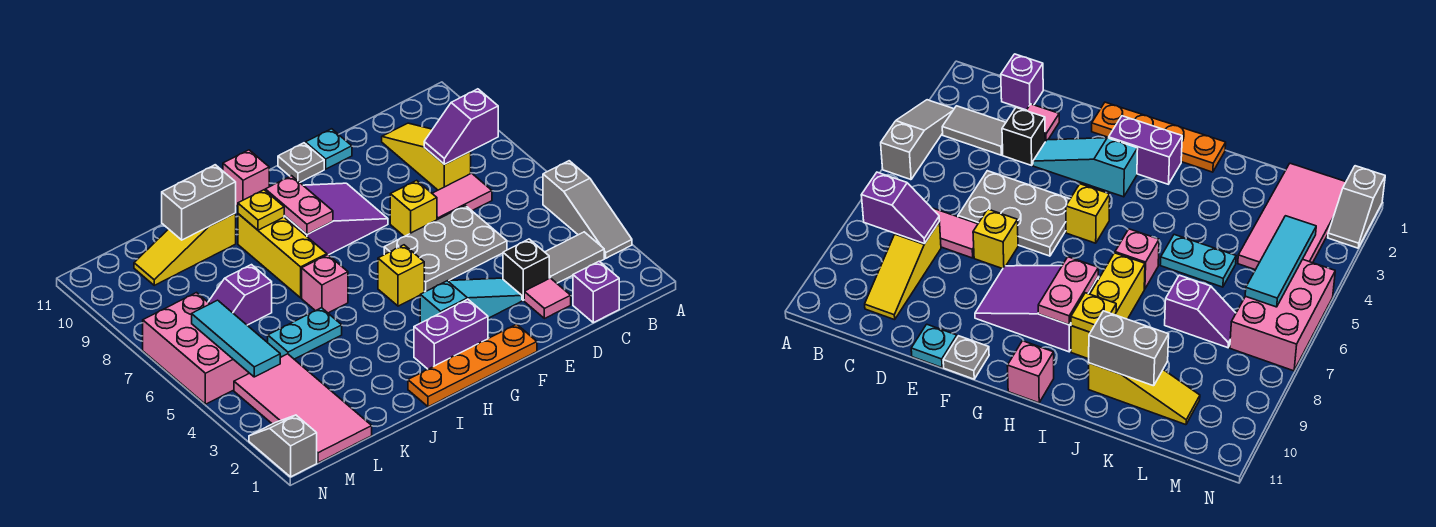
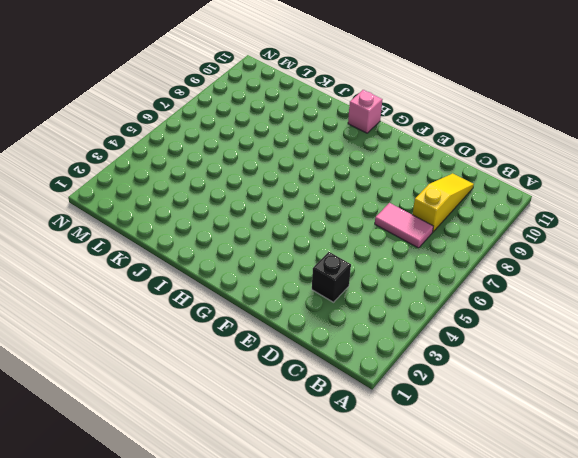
none -> grey slope A3:A5 level 1 top 5
none -> grey tile B3:C3 level 1
none -> purple brick C1 level 1
none -> pink tile D2 level 1

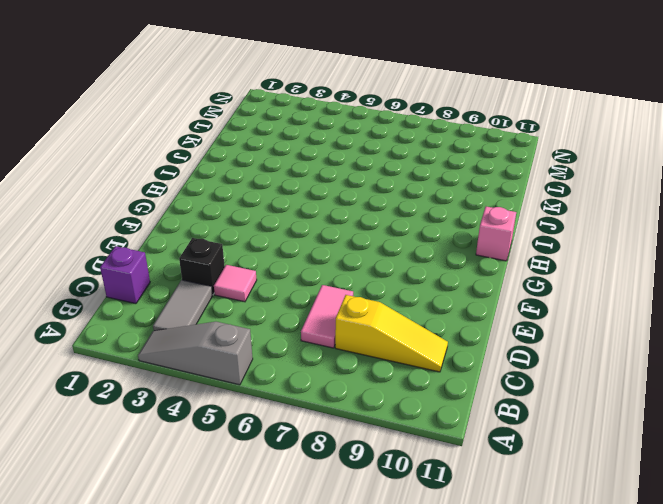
pink tile D4 level 1 -> pink tile D2 level 1
none -> grey plate D5:F6 level 1
none -> cyan slope E3:G3 level 1 top G
none -> yellow brick E7 level 1
none -> cyan plate E11 level 1

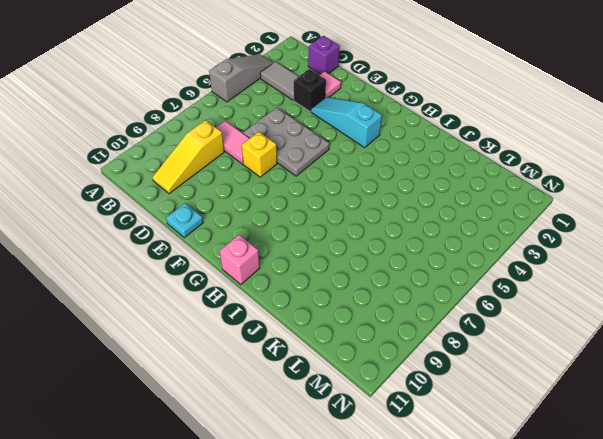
none -> orange plate F1:I1 level 1
none -> purple slope F8:H9 level 1 top H
none -> grey plate F11 level 1
none -> purple brick G2:H2 level 1

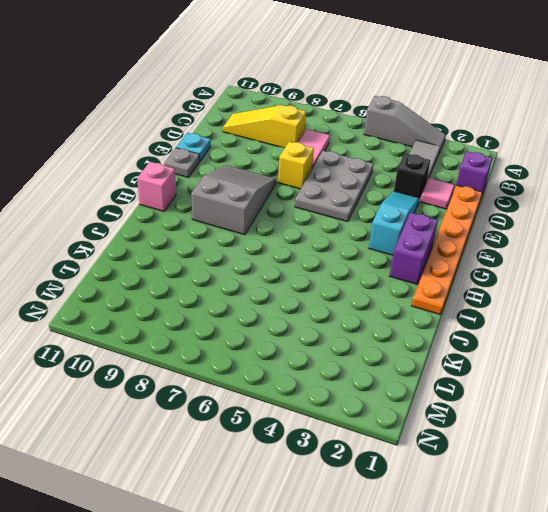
orange plate D1:I1 level 1 -> orange plate F1:I1 level 1
grey slope F8:H9 level 1 top H -> purple slope F8:H9 level 1 top H
none -> yellow brick G5 level 1
none -> pink brick I6 level 1
none -> yellow brick I7:I9 level 1
none -> cyan plate J5:K5 level 1

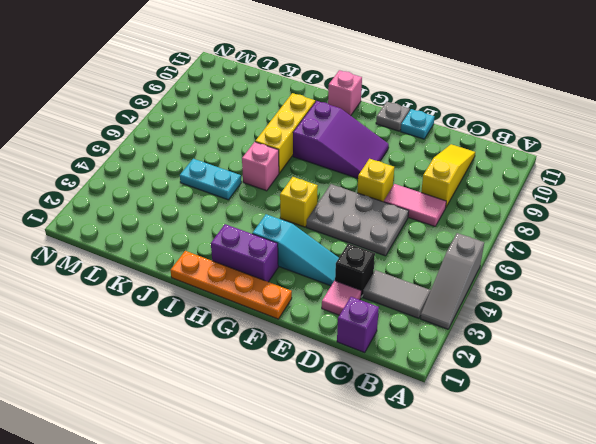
none -> yellow slope J10:L10 level 1 top J
none -> purple slope K7:L7 level 1 top K
none -> pink tile L1:M4 level 1
none -> pink brick M5:N7 level 1

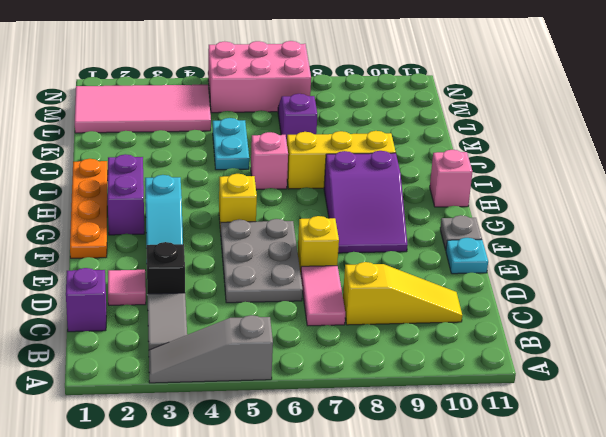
none -> yellow slope J10:L10 level 1 top J
none -> grey slope N1:N2 level 1 top 1
none -> purple slope B8:C8 level 2 top B
none -> pink plate H8:H9 level 2

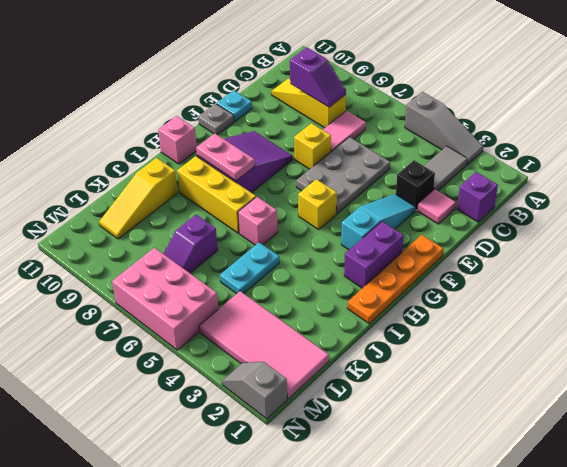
purple slope C8:C9 level 2 top 9 -> purple slope B8:C8 level 2 top B
none -> yellow plate I9 level 2
none -> grey brick J10:K10 level 2
none -> cyan tile M4:M6 level 2

